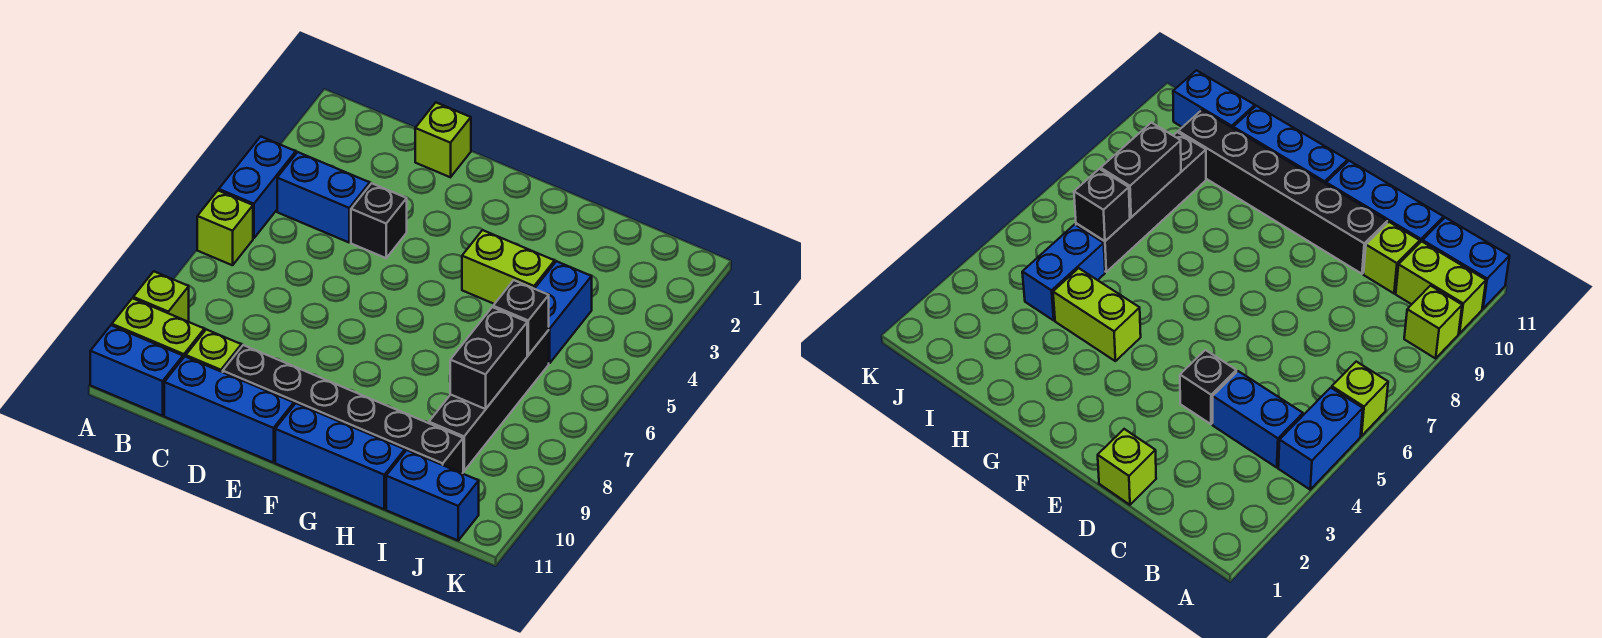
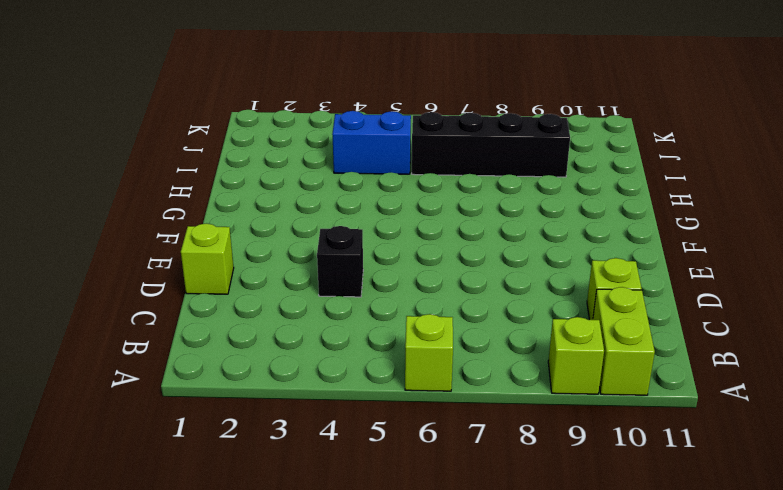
none -> blue brick A4:A5 level 1
none -> blue brick A11:B11 level 1
none -> blue brick B4:C4 level 1

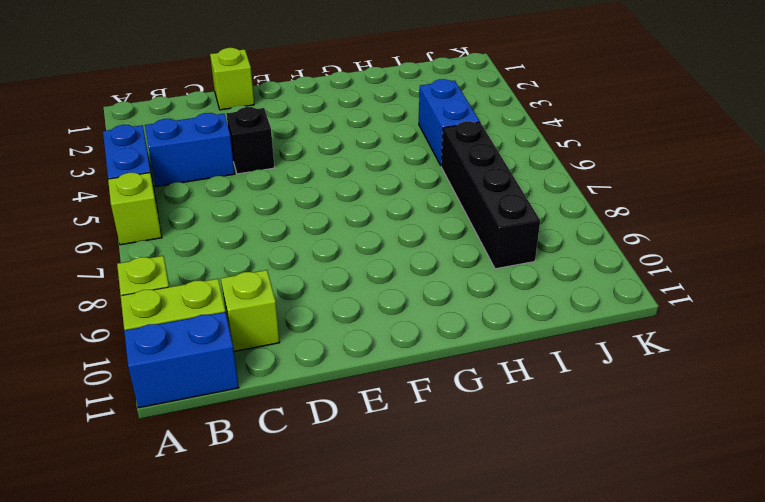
none -> blue brick C11:E11 level 1
none -> black brick D10:I10 level 1
none -> blue brick F11:H11 level 1

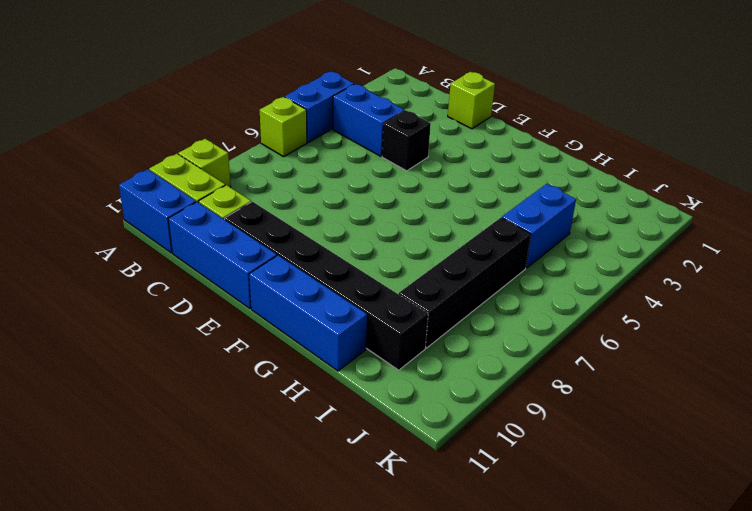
none -> lime brick G4:H4 level 1
none -> blue brick I11:J11 level 1
none -> black brick I6 level 2

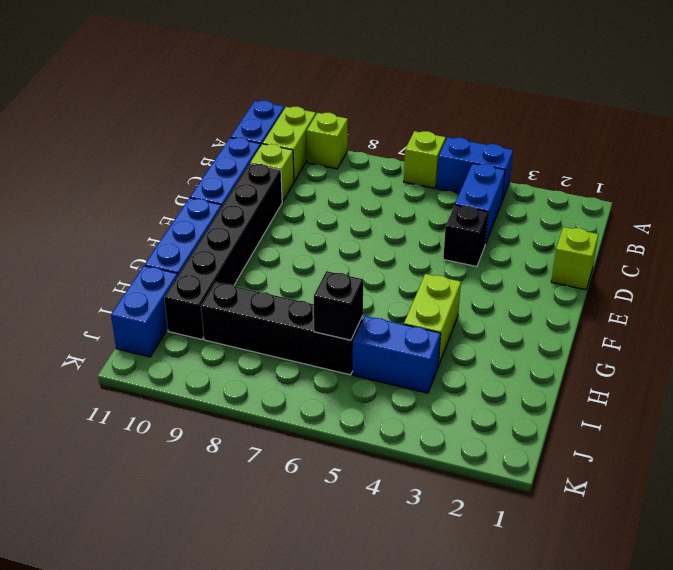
none -> black brick I7:I8 level 2

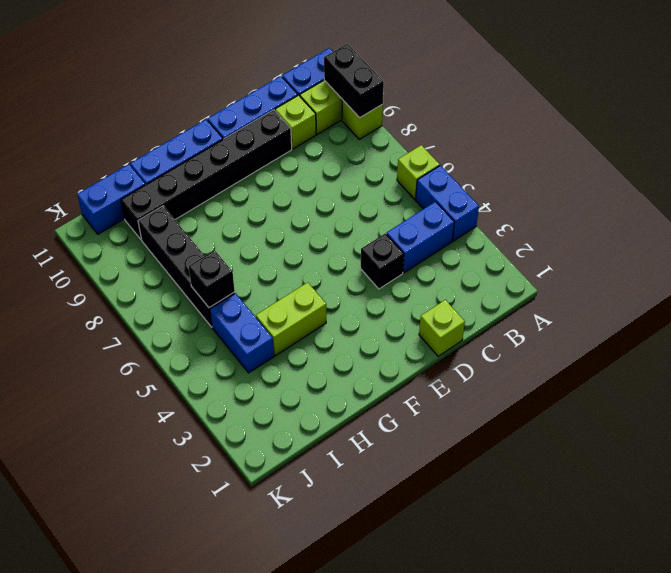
black brick A9:A10 level 2 -> black brick I7:I8 level 2

